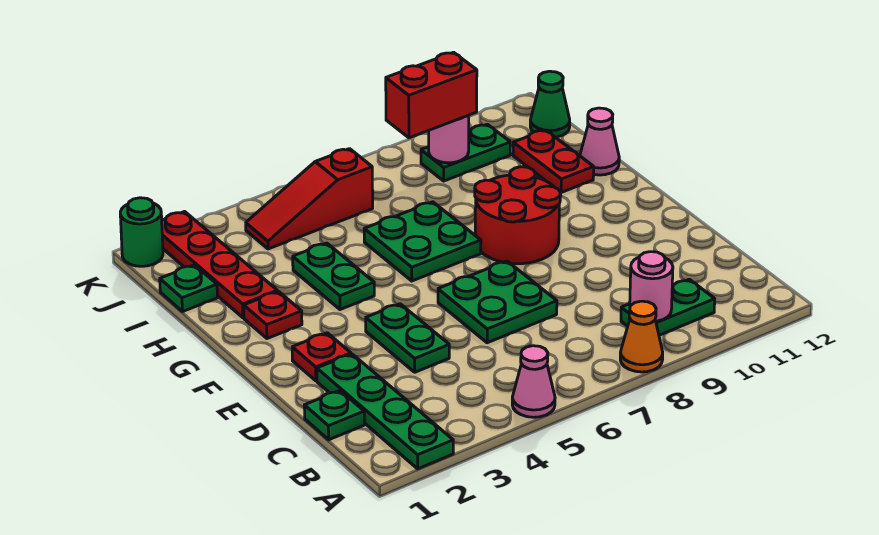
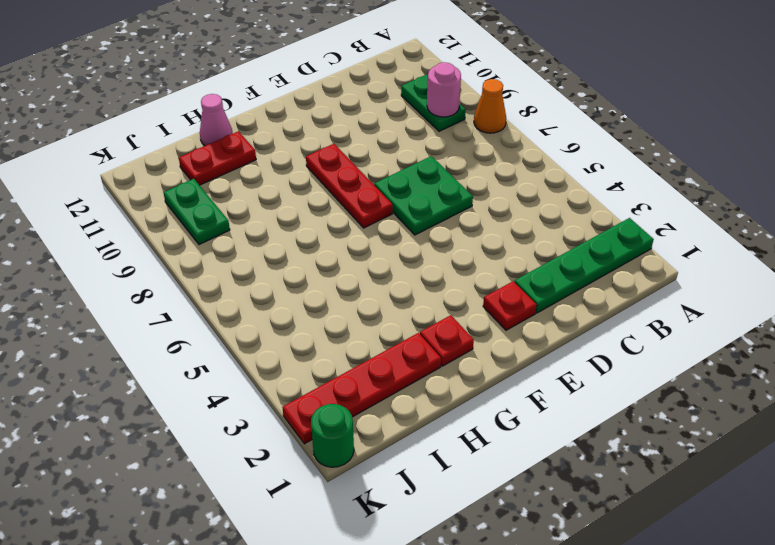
red plate F7:F9 level 1 -> red round brick F8:G9 level 1
none -> pink cone A5 level 1
none -> green plate C1 level 1
none -> green plate D4:E4 level 1

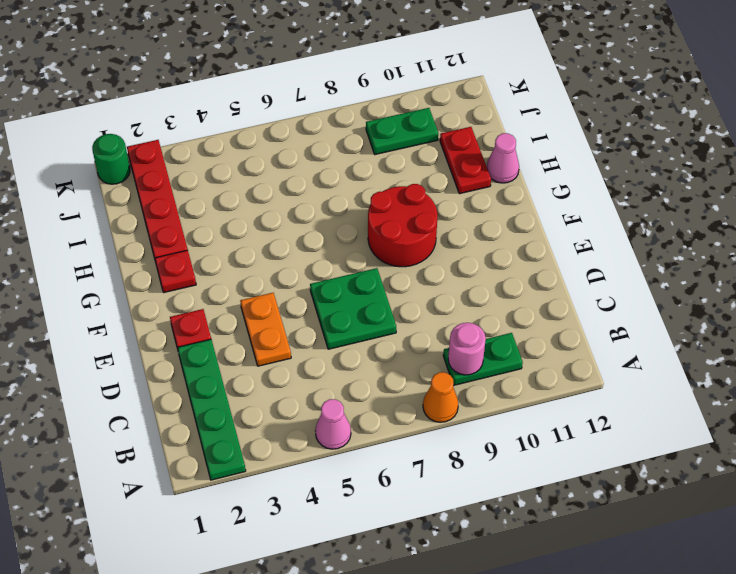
orange plate D4:E4 level 1 -> green plate D4:E4 level 1
none -> green plate C1 level 1
none -> green plate G4:H4 level 1
none -> green plate G6:H7 level 1

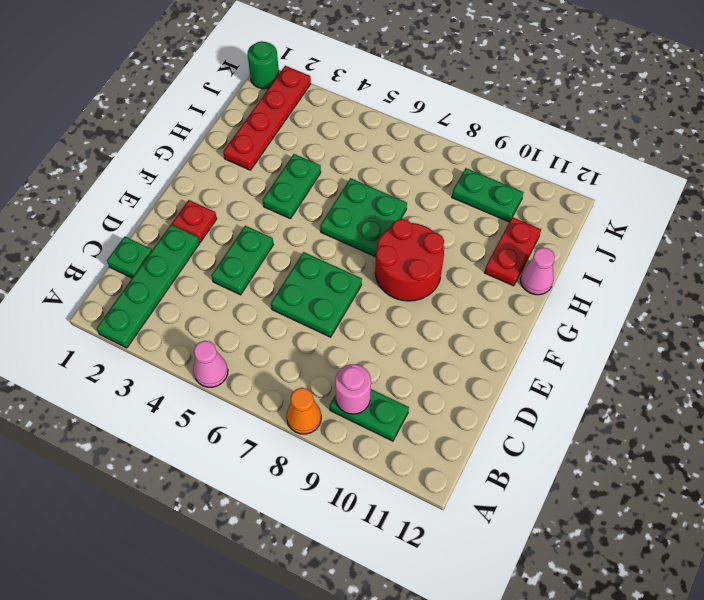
none -> red plate G2 level 1
none -> green plate I1 level 1
none -> red slope J4:J6 level 1 top 6

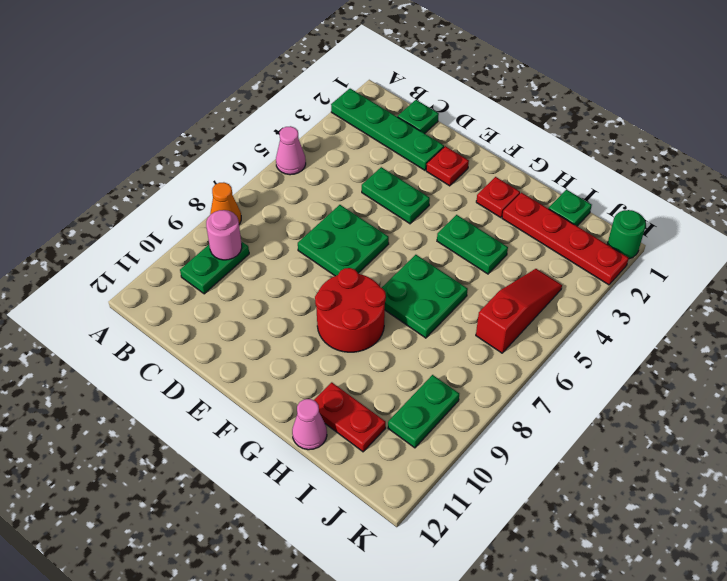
none -> green cone J12 level 1
none -> pink round brick J9 level 2
none -> red brick J8:J9 level 3

